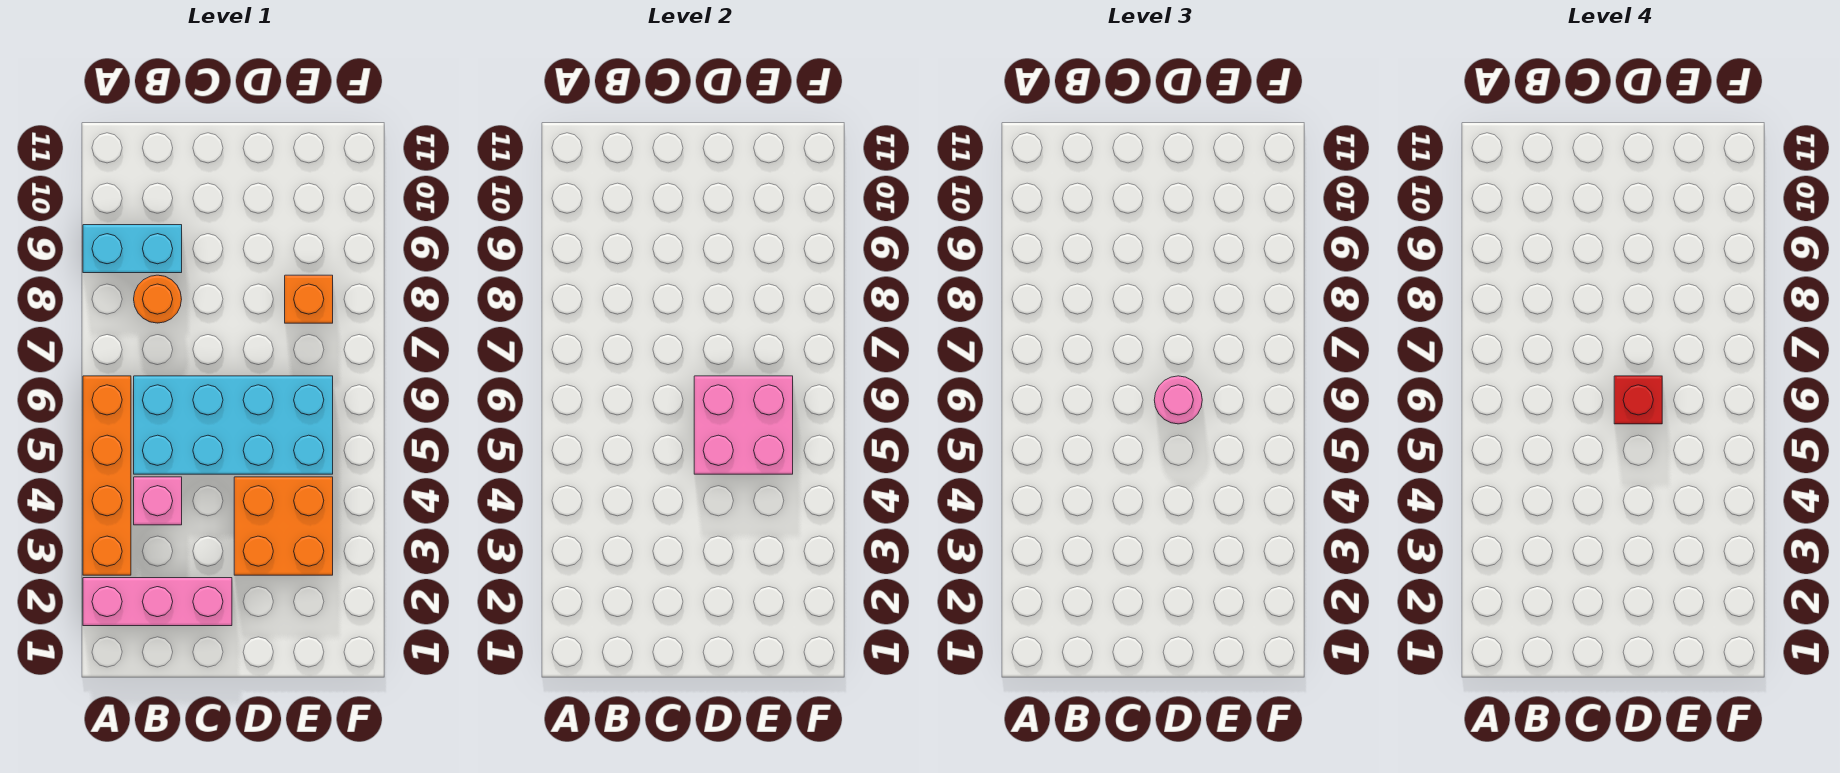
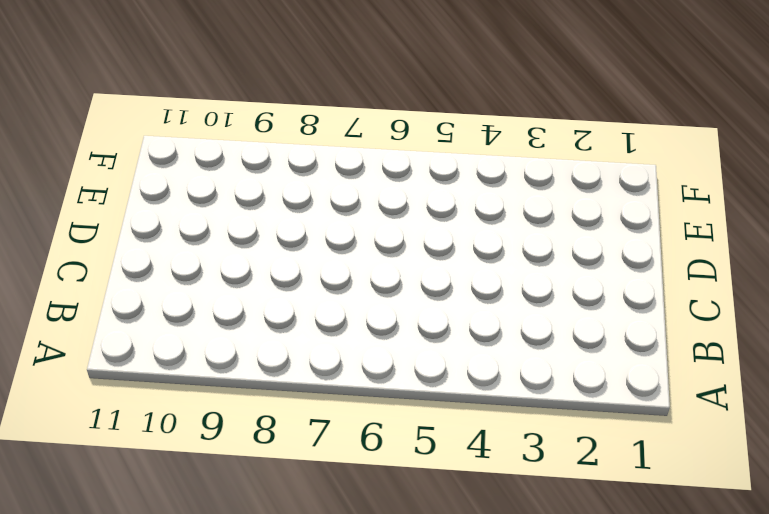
none -> pink brick A2:C2 level 1
none -> orange brick A3:A6 level 1

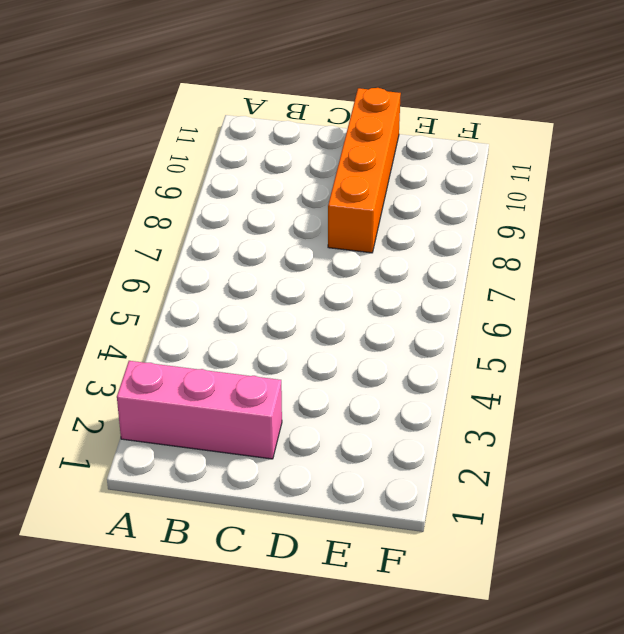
orange brick D8:D11 level 1 -> orange brick A3:A6 level 1
none -> cyan brick A9:B9 level 1
none -> pink brick B4 level 1

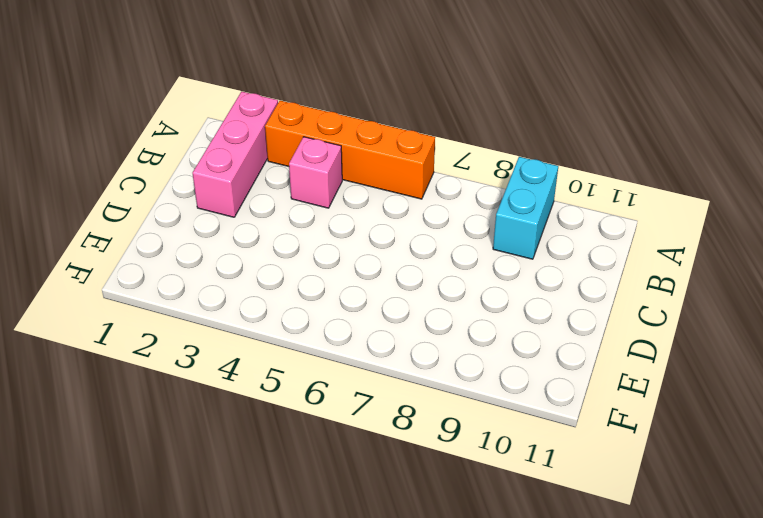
none -> cyan brick B5:E6 level 1
none -> orange round brick B8 level 1

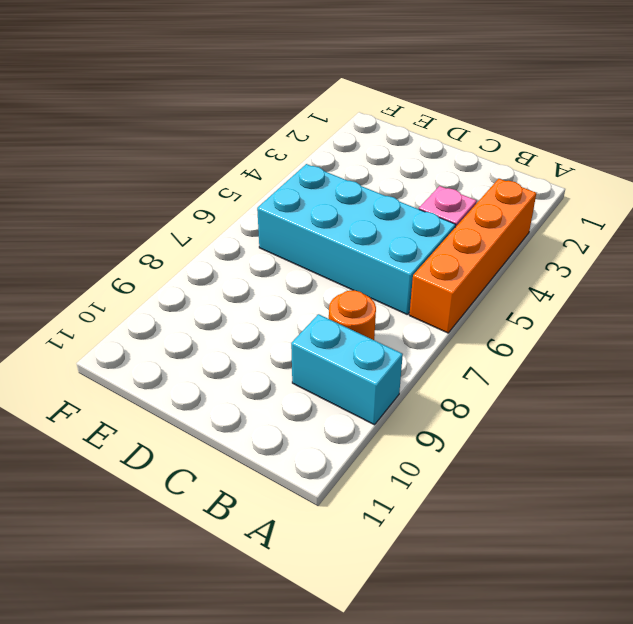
none -> pink brick A2:C2 level 1
none -> orange brick D3:E4 level 1

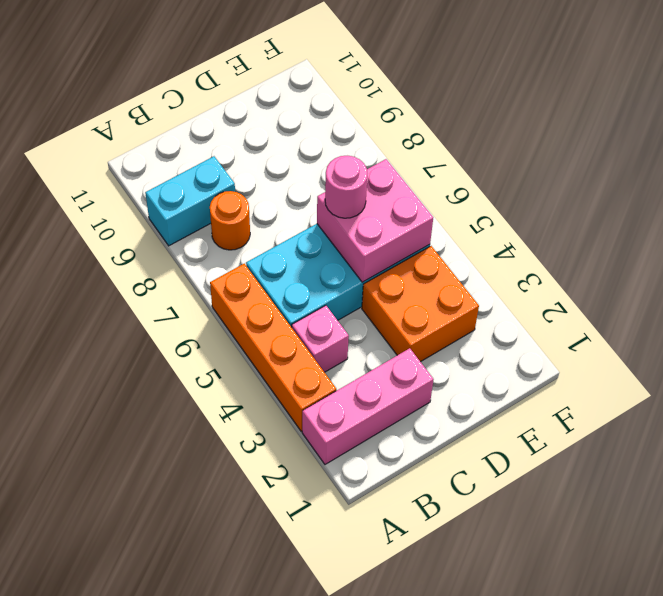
none -> orange brick E8 level 1
none -> red brick D6 level 4

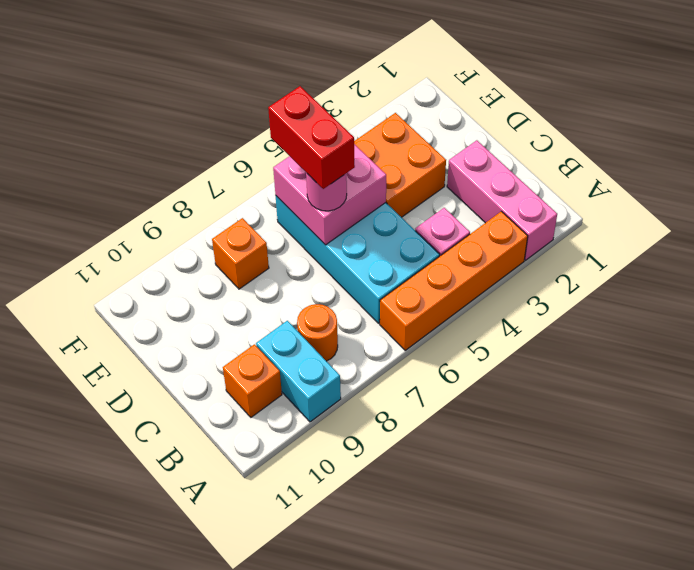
orange brick B10 level 1 -> none
red brick D6:E6 level 4 -> red brick D6 level 4

